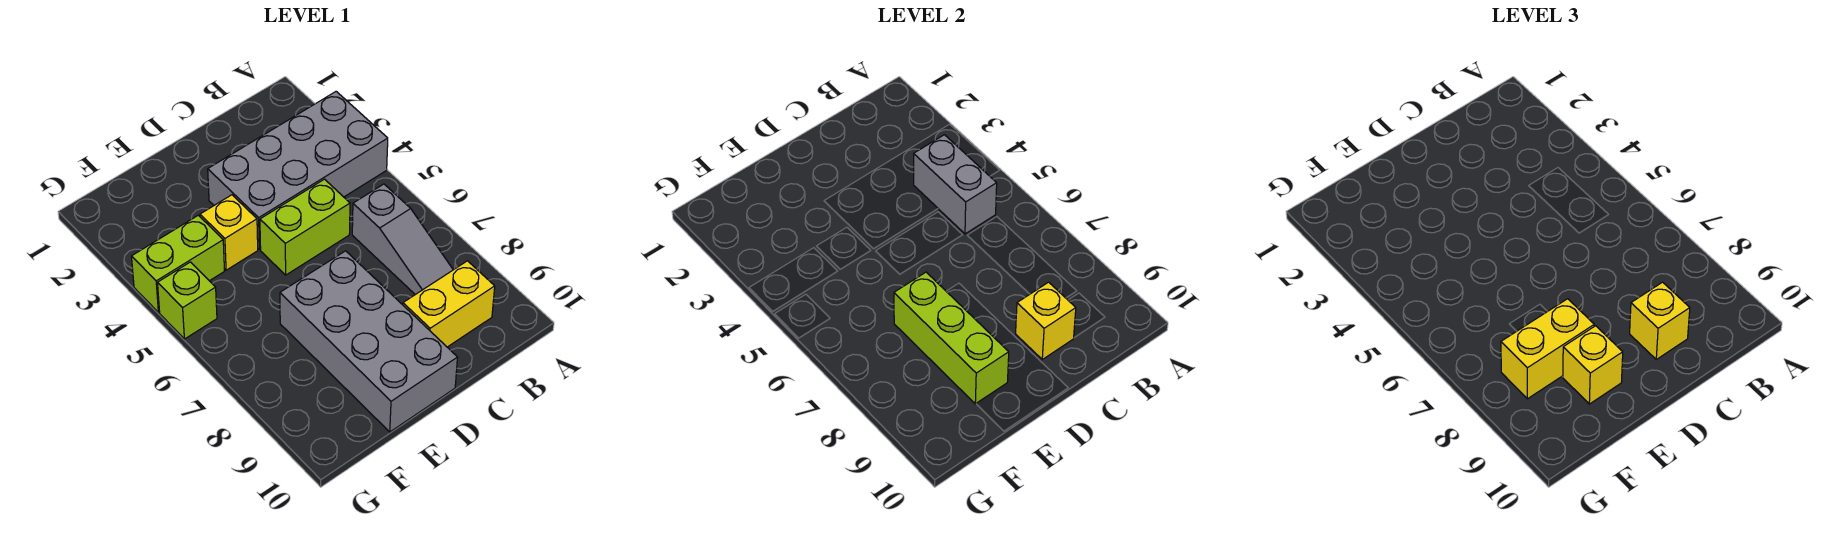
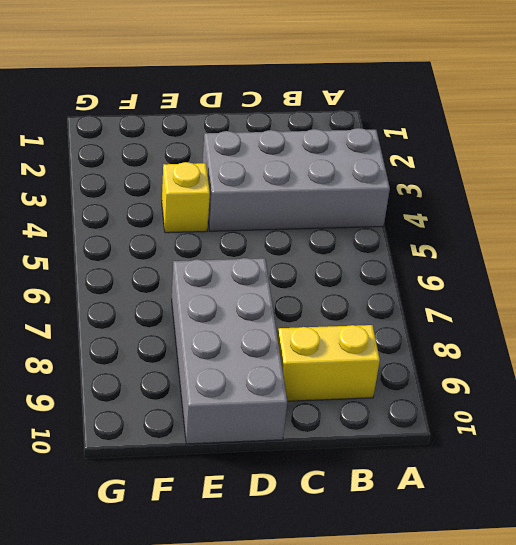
none -> grey slope B6:B8 level 1 top 6
none -> lime brick C5:D5 level 1
none -> lime brick F4:G4 level 1

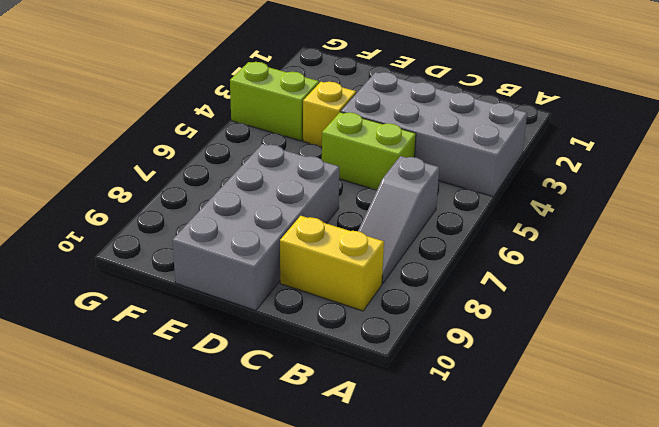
none -> lime brick G5 level 1
none -> grey brick B4:B5 level 2
none -> yellow brick C9 level 2

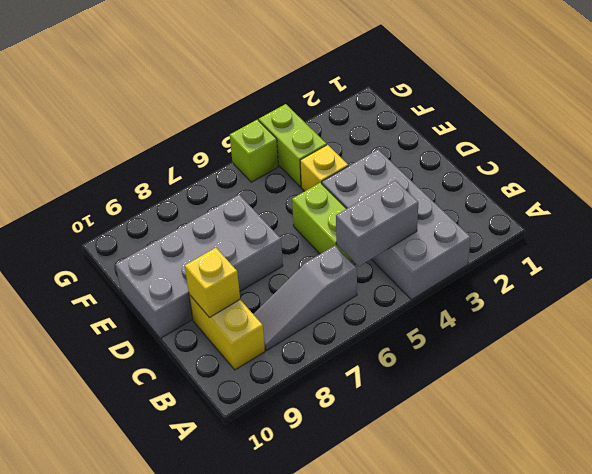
none -> lime brick E7:E9 level 2
none -> yellow brick C9 level 3
none -> yellow brick E8:F8 level 3

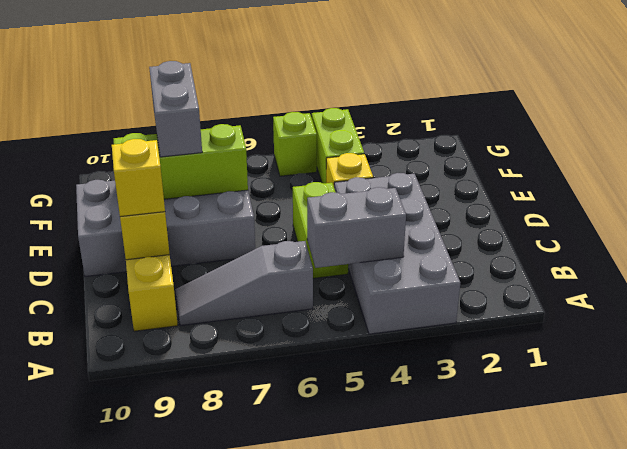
grey brick E8:F8 level 3 -> yellow brick E8:F8 level 3
none -> yellow brick E9 level 3

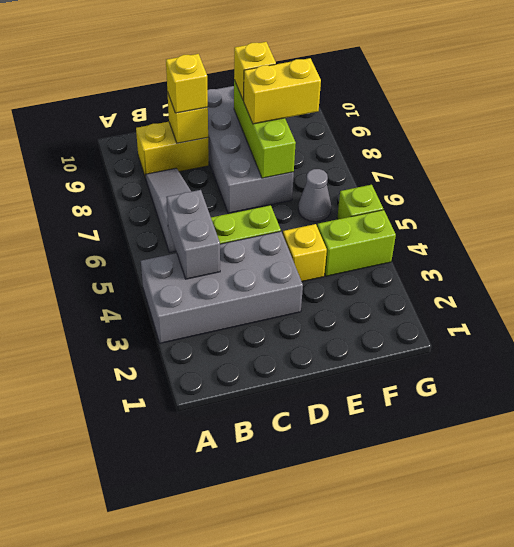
grey cone F6 level 1 -> none

